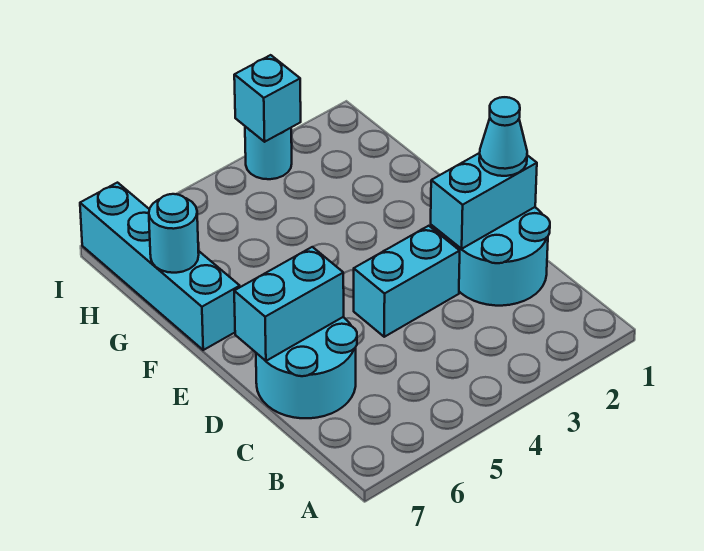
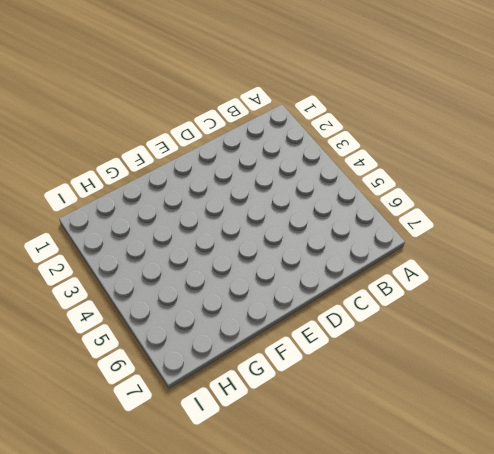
none -> cyan round brick C1:D2 level 1
none -> cyan round brick C6:D7 level 1

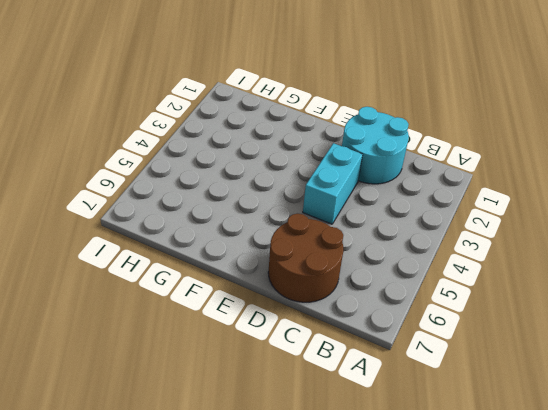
brown round brick C6:D7 level 1 -> cyan round brick C6:D7 level 1
none -> cyan brick F7:I7 level 1
none -> cyan round brick I3 level 1

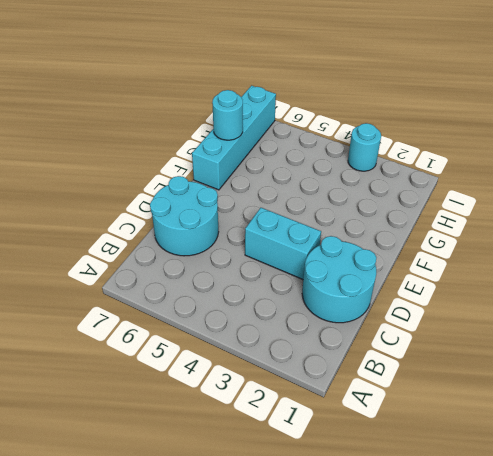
none -> cyan brick D1:D2 level 2
none -> cyan brick D6:D7 level 2

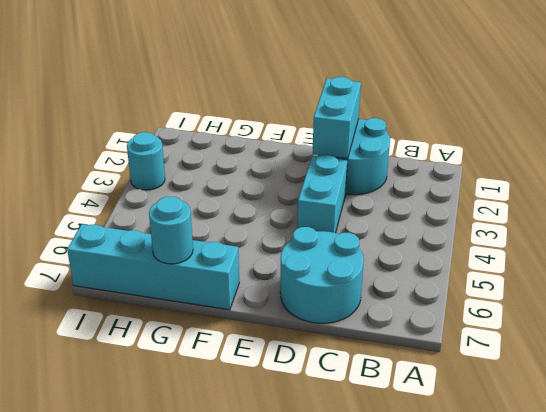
none -> cyan brick D6:D7 level 2
none -> cyan brick I3 level 2

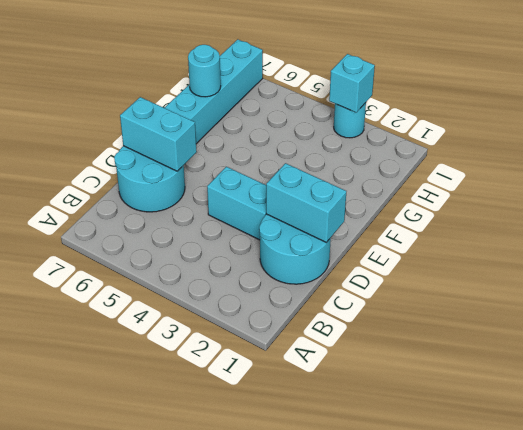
none -> cyan cone D1 level 3

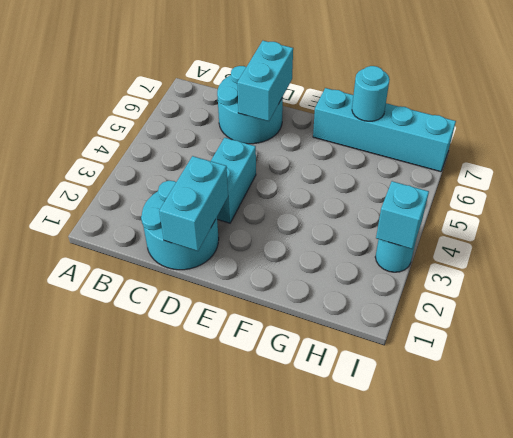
none -> cyan cone D1 level 3

